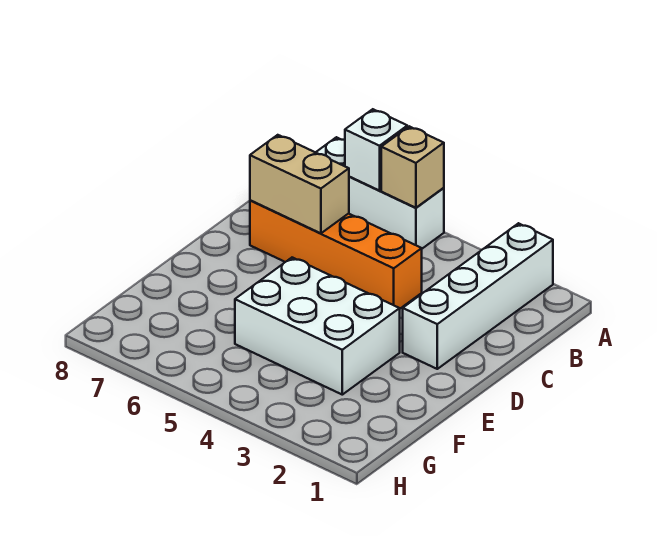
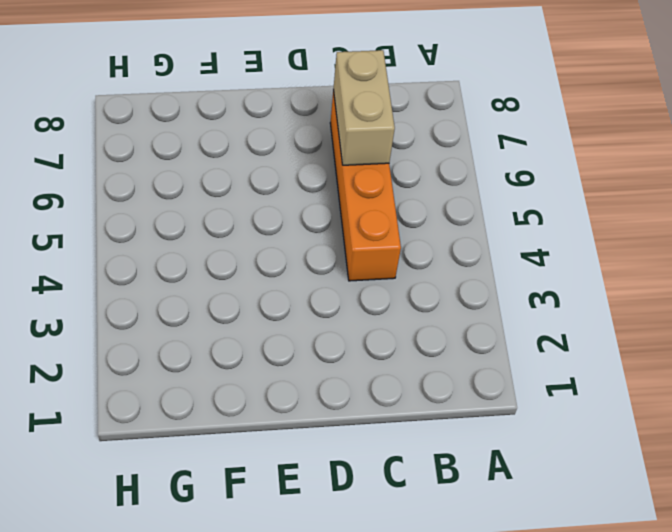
none -> white brick A2:D2 level 1
none -> white brick A5:A7 level 1

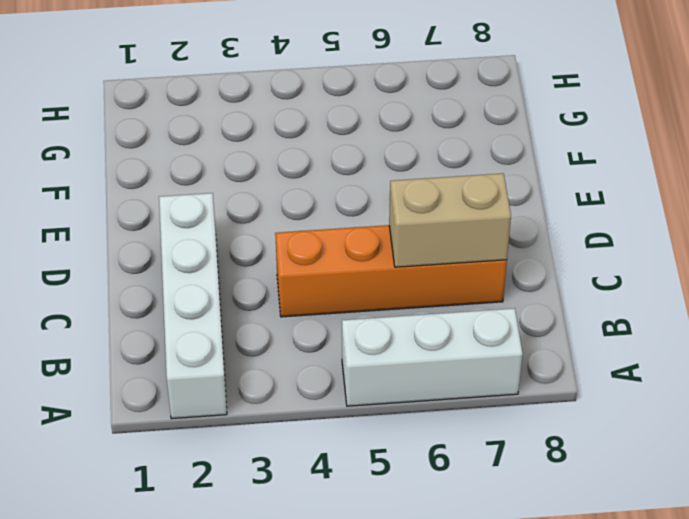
none -> white brick E3:F5 level 1
none -> tan brick A5 level 2

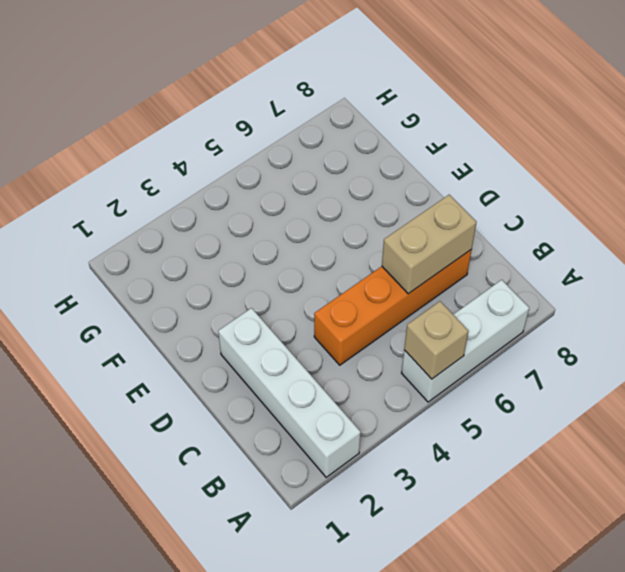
none -> white brick E3:F5 level 1
none -> white brick A6 level 2

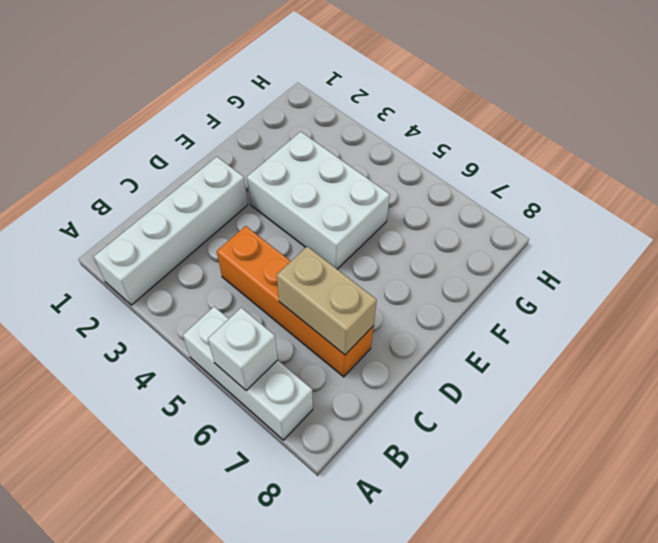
none -> tan brick A5 level 2

